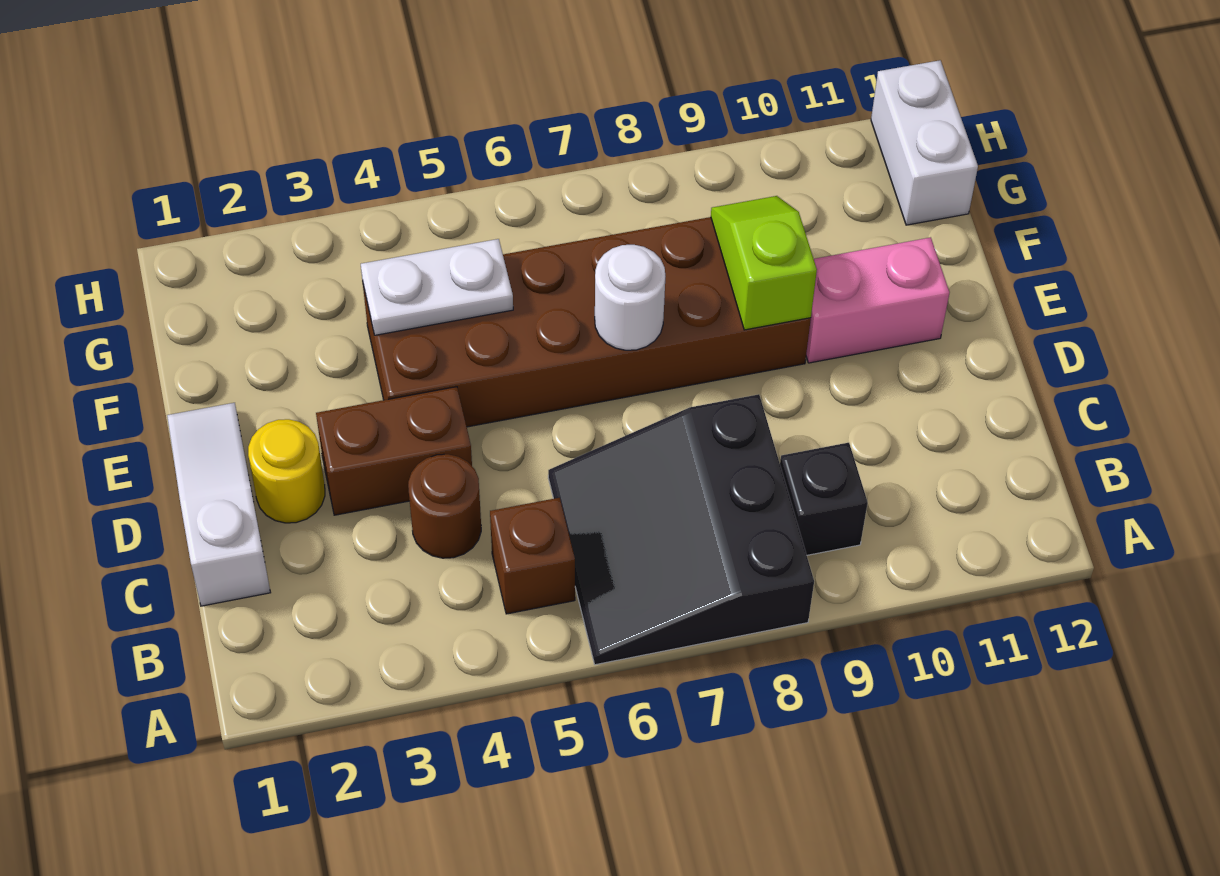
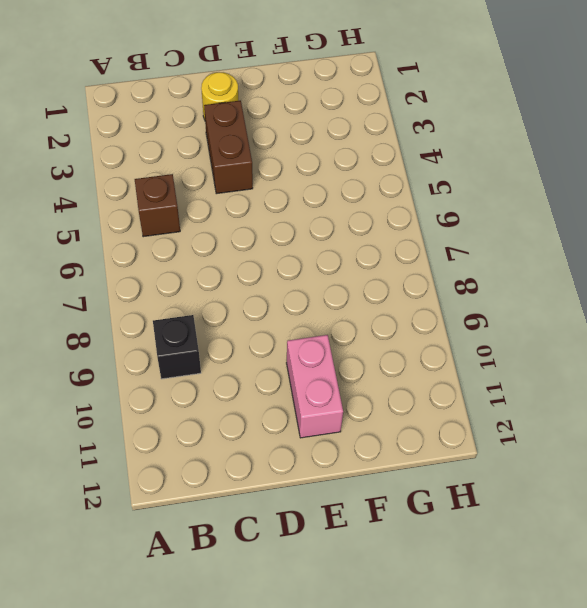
none -> black slope A6:C8 level 1 top 8
none -> white slope C1:E1 level 1 top C
none -> brown round brick C4 level 1

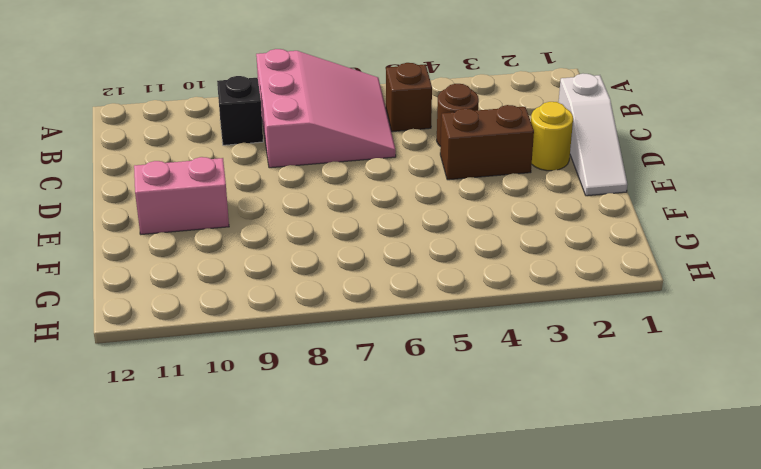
pink slope A6:C8 level 1 top 8 -> black slope A6:C8 level 1 top 8
none -> brown brick E4:F9 level 1
none -> white brick G12:H12 level 1
none -> white round brick E7 level 2

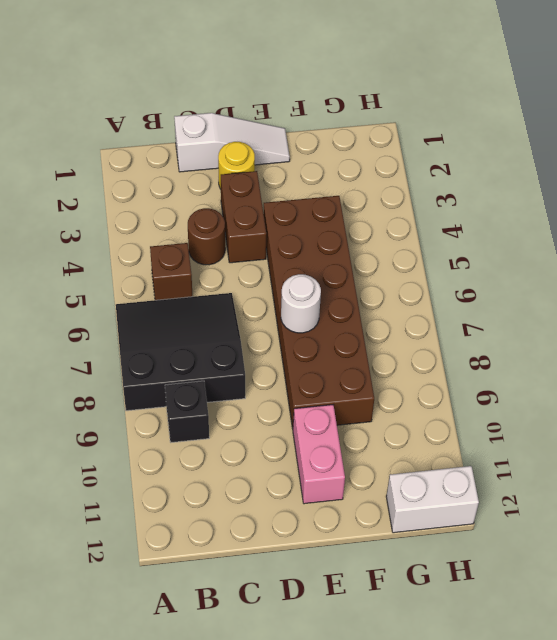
none -> lime slope E9:F9 level 2 top E
none -> white plate F4:F5 level 2

